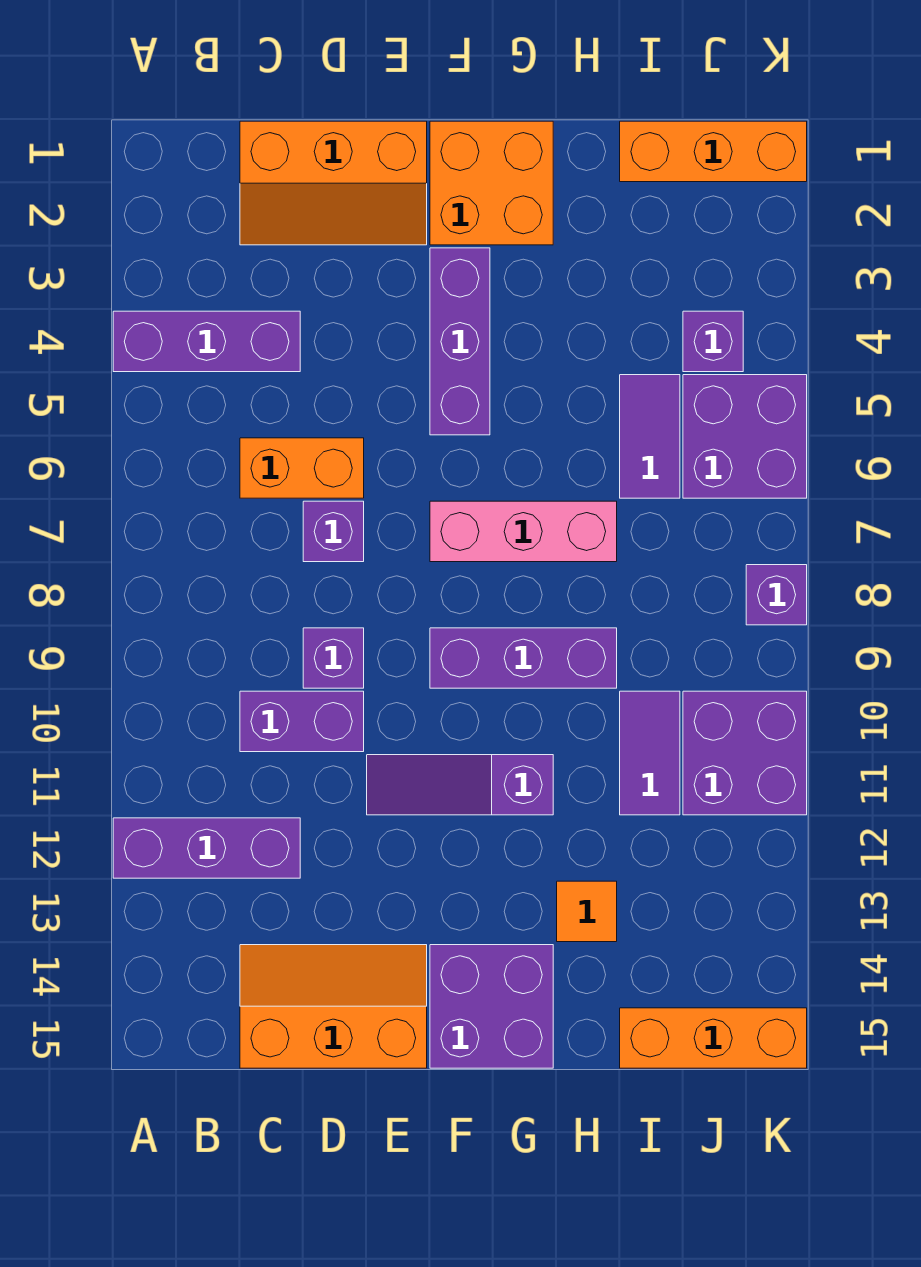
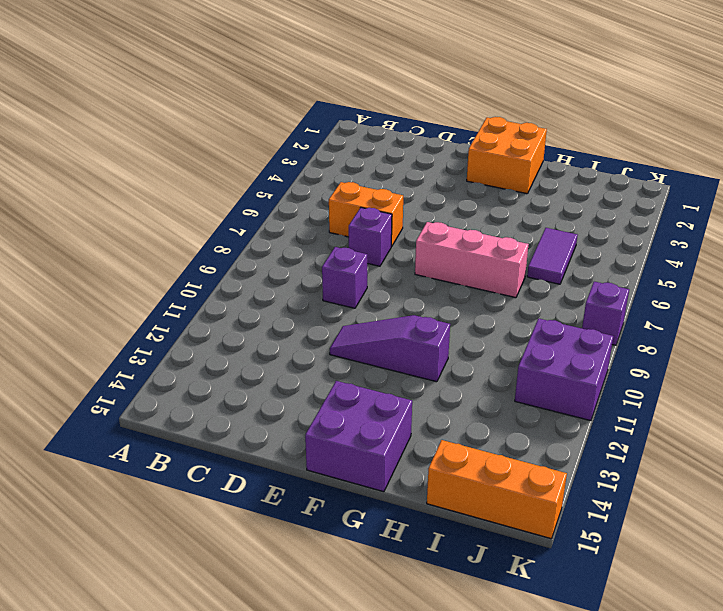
none -> purple brick A4:C4 level 1
none -> purple brick A12:C12 level 1
none -> orange slope C1:E2 level 1 top 1

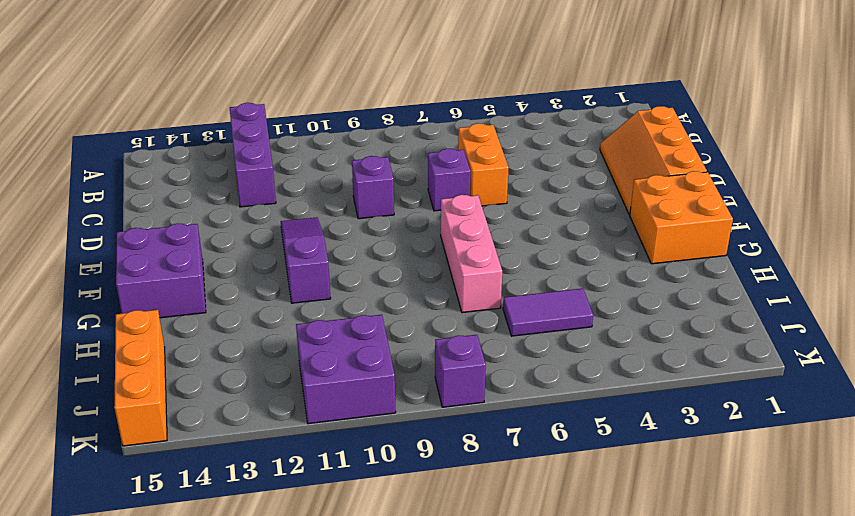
none -> purple brick A4:C4 level 1
none -> purple brick C10:D10 level 1
none -> orange slope C14:E15 level 1 top 15

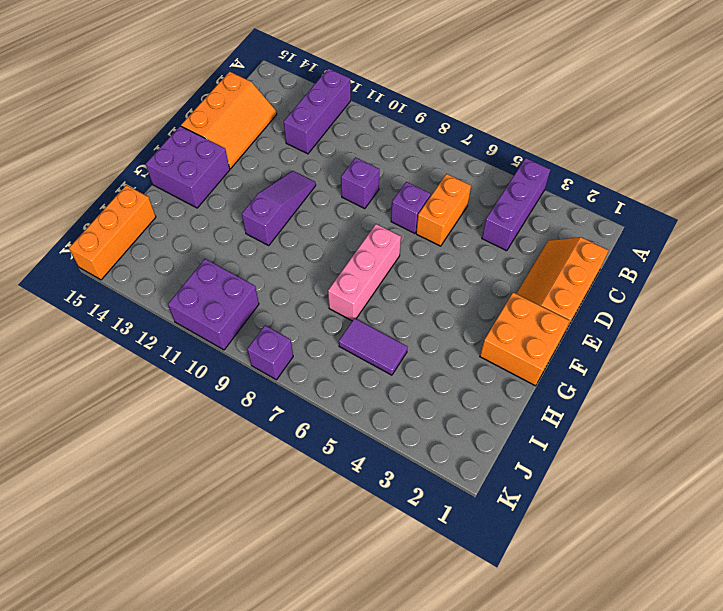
none -> purple brick C10:D10 level 1
none -> purple brick F3:F5 level 1
none -> purple brick F9:H9 level 1

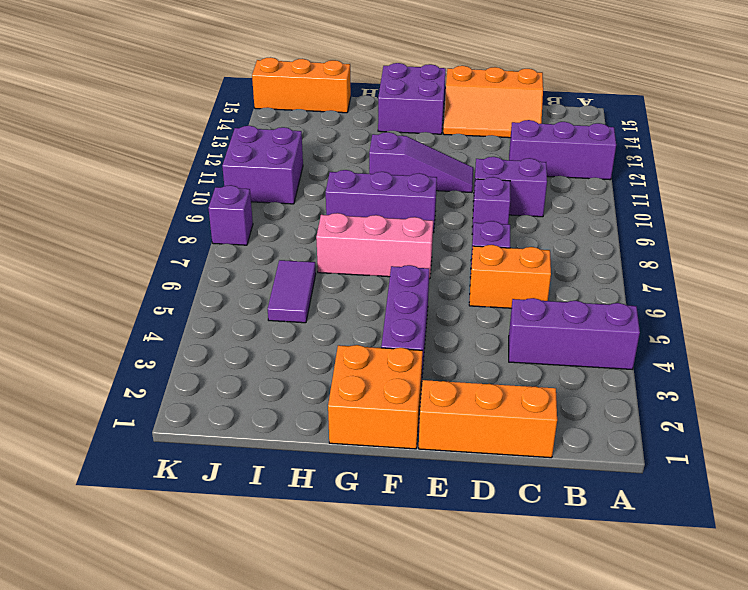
none -> orange tile H13 level 1
none -> orange brick I1:K1 level 1
none -> purple tile I10:I11 level 1

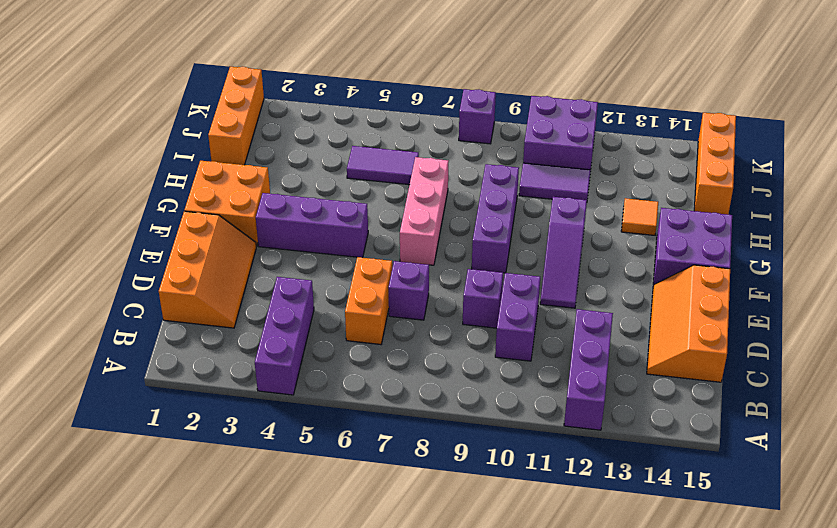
none -> purple brick J4 level 1
none -> purple brick J5:K6 level 1

